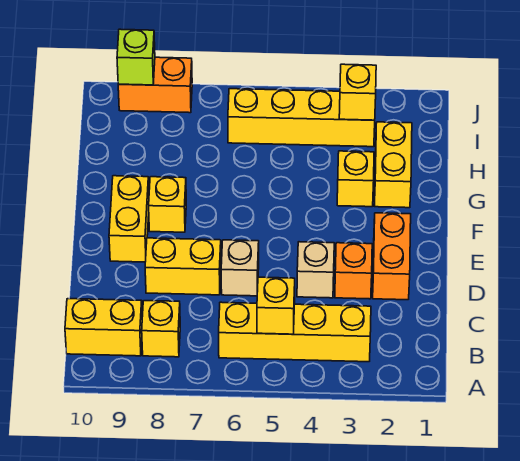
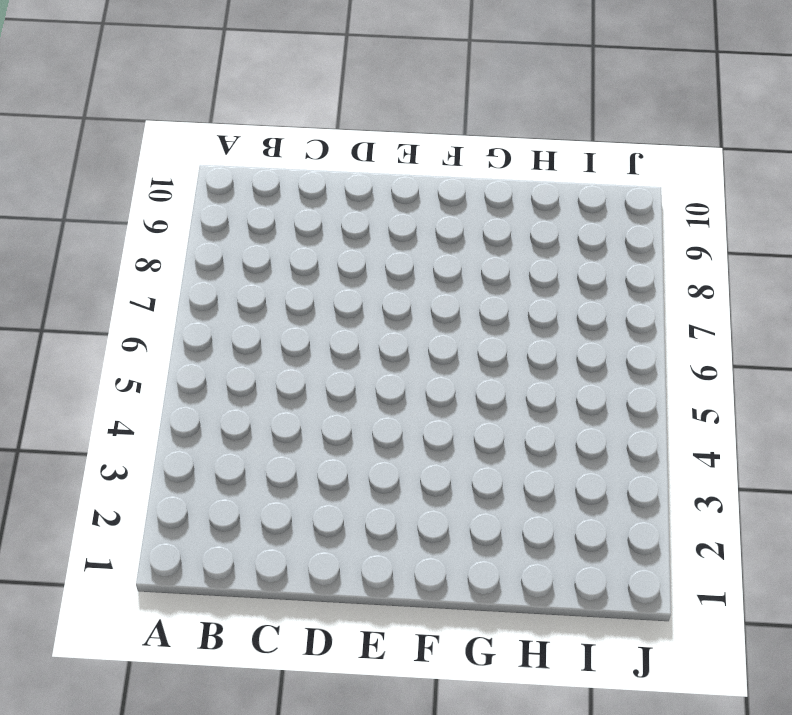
none -> yellow brick B3:B6 level 1
none -> yellow brick B8 level 1
none -> yellow brick B9:B10 level 1

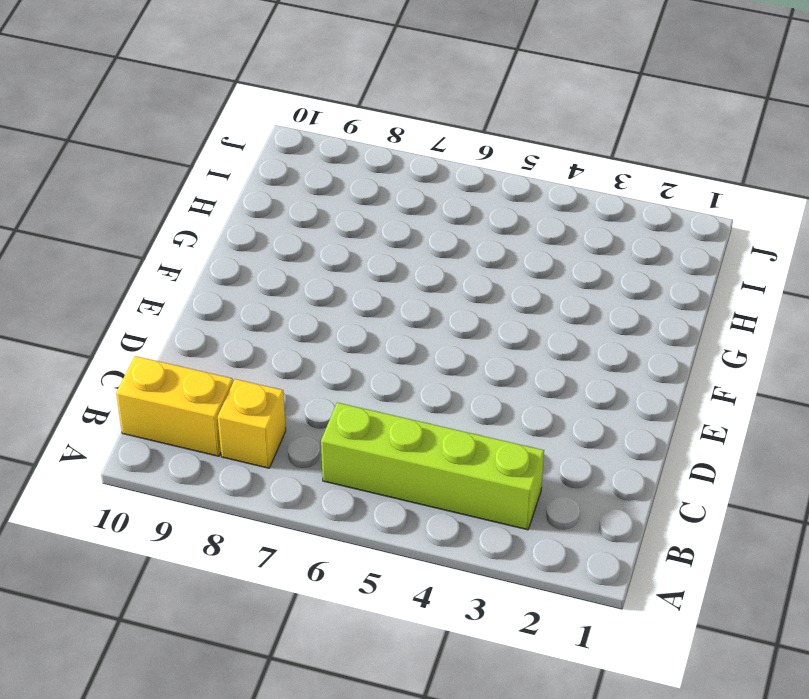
lime brick B3:B6 level 1 -> yellow brick B3:B6 level 1
none -> orange brick D2:E2 level 1
none -> orange brick D3 level 1
none -> tan brick D4 level 1

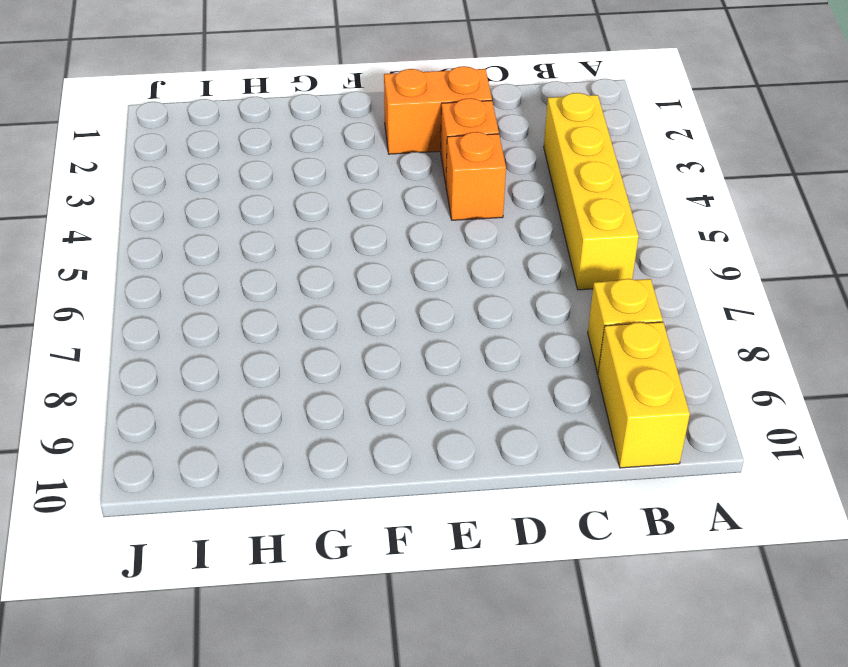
orange brick D4 level 1 -> tan brick D4 level 1
none -> tan brick D6 level 1
none -> yellow brick D7:D8 level 1
none -> yellow brick E9:F9 level 1

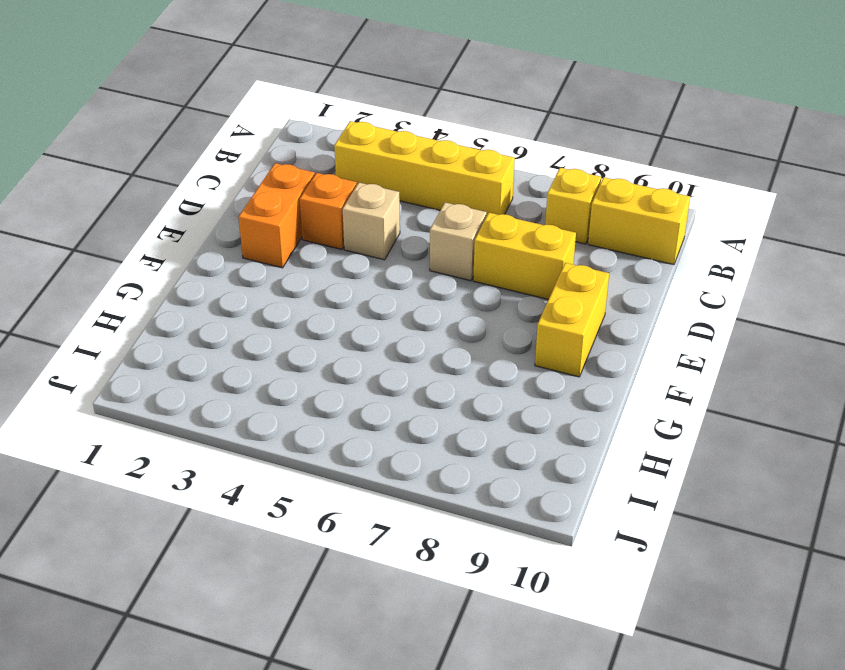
none -> yellow brick F8 level 1
none -> yellow brick G2:H2 level 1
none -> yellow brick G3 level 1

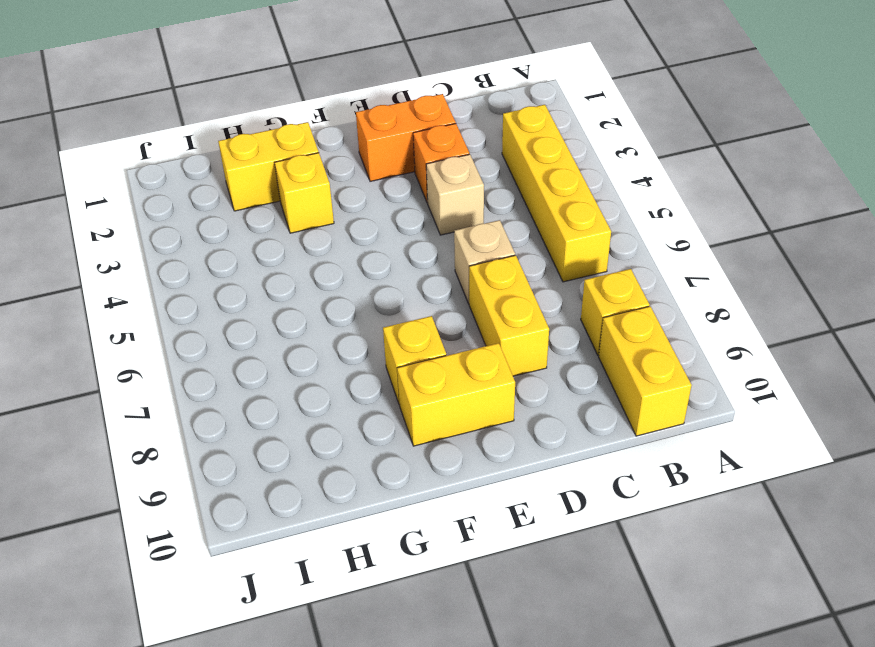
none -> yellow brick I3:I6 level 1
none -> orange brick J8:J9 level 1
none -> yellow brick B5 level 2

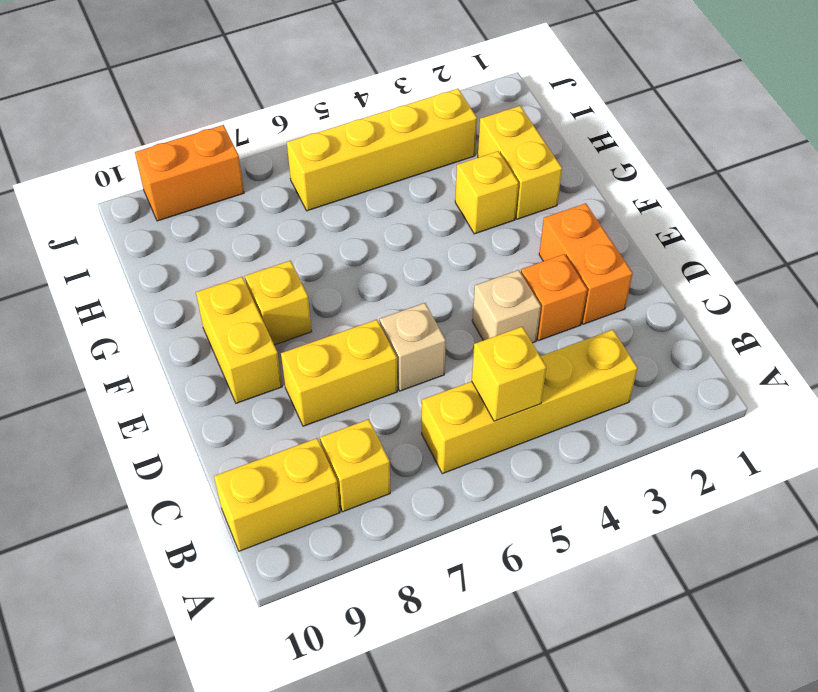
none -> yellow brick I3 level 2
none -> lime brick J9 level 2

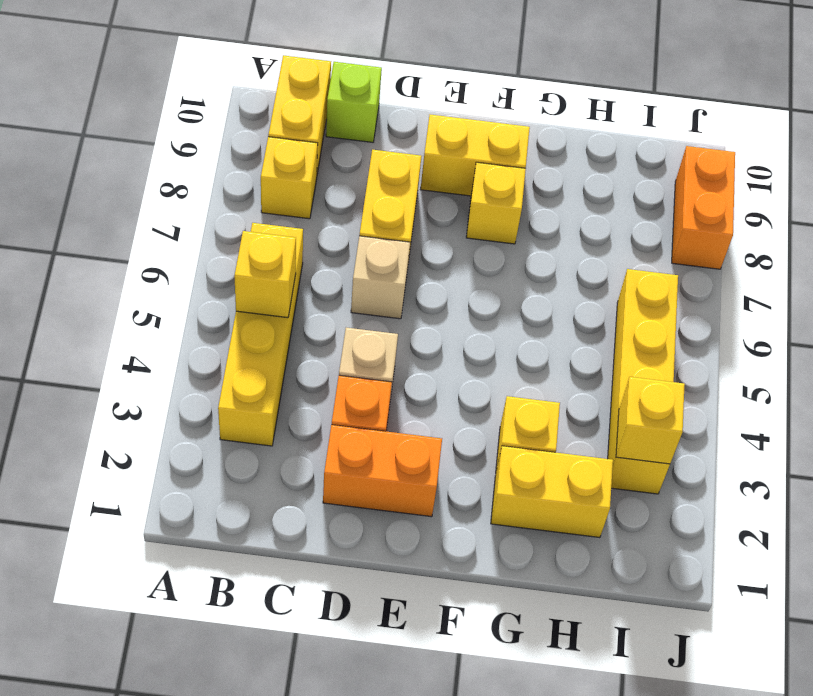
lime brick C10 level 1 -> lime brick J9 level 2

